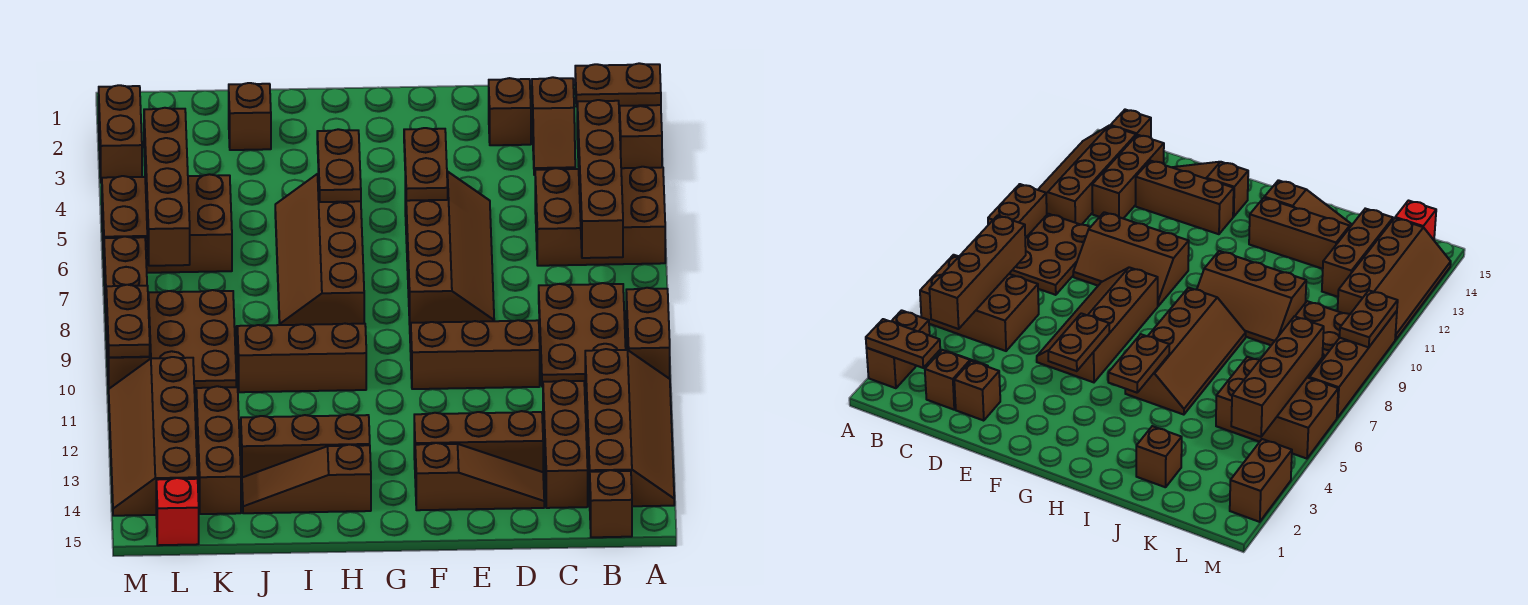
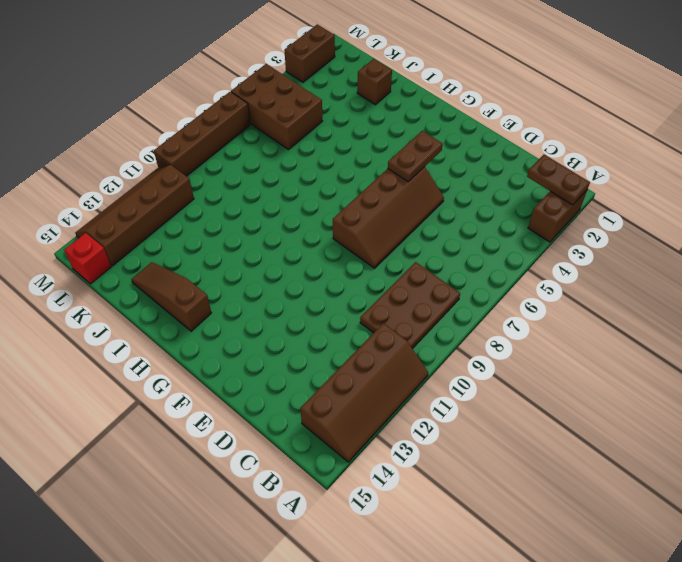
none -> brown brick A5:C6 level 1
none -> brown brick A9:A10 level 1
none -> brown brick B15 level 1
none -> brown slope C2:C3 level 1 top 2

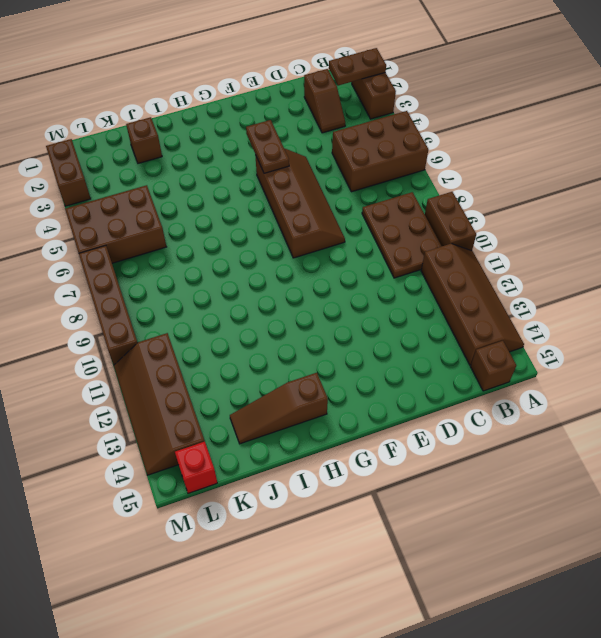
none -> brown brick C12:C14 level 1
none -> brown brick D2 level 1
none -> brown slope D9:F10 level 1 top 10
none -> brown brick D13:F13 level 1

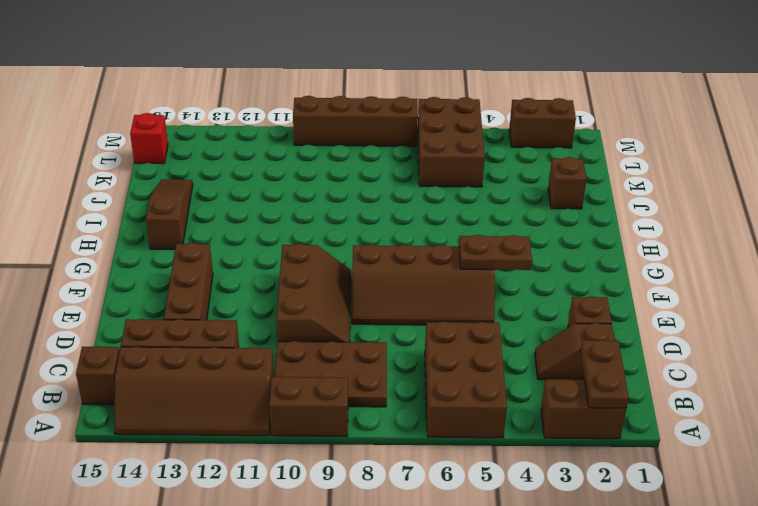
none -> brown slope D14:F14 level 1 top F
none -> brown slope H5:I8 level 1 top H
none -> brown slope H9:J10 level 1 top 10
none -> brown brick H13:J13 level 1

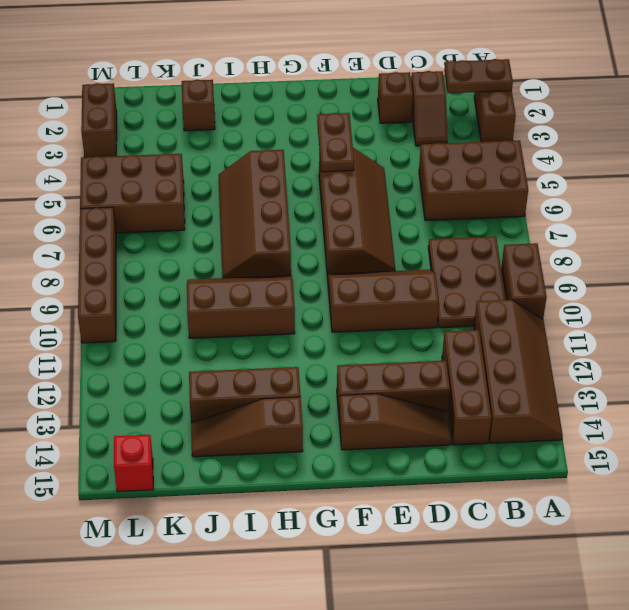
none -> brown brick B15 level 1
none -> brown plate K8:L10 level 1
none -> brown brick K12:K14 level 1
none -> brown slope L11:M14 level 1 top L

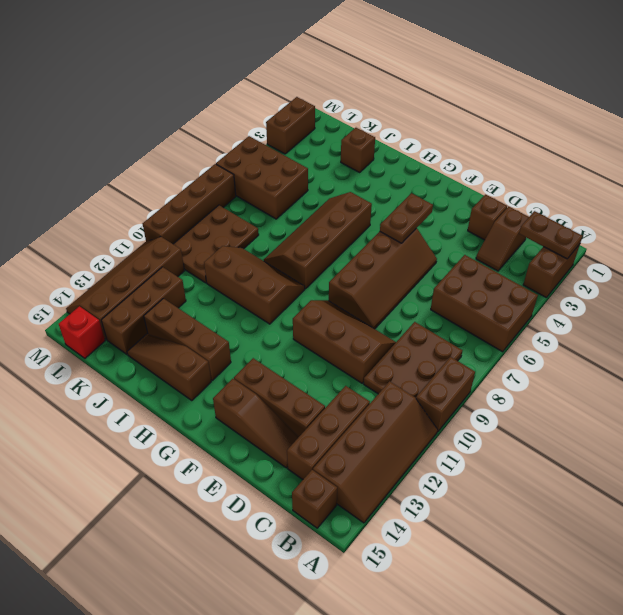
none -> brown brick B4:B7 level 2
none -> brown plate H4:H5 level 2
none -> brown brick L4:L7 level 2
none -> brown plate M9:M10 level 2

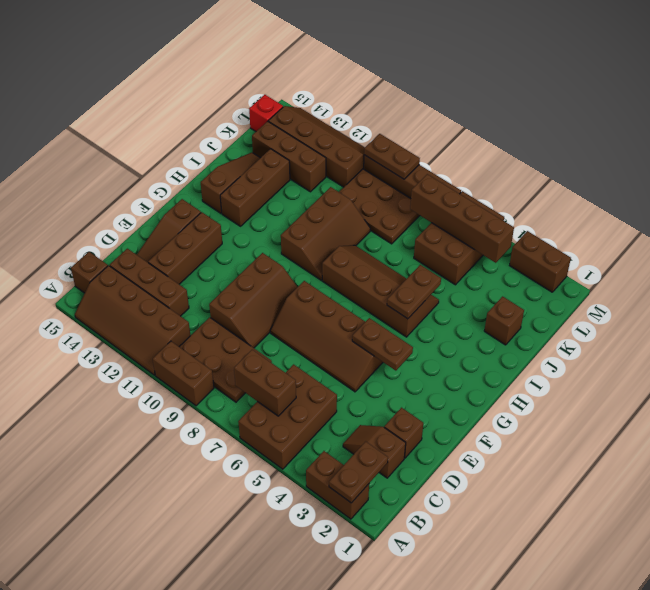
brown brick B6:B7 level 2 -> brown brick B4:B7 level 2
brown plate H5:I5 level 2 -> brown plate H4:H5 level 2

